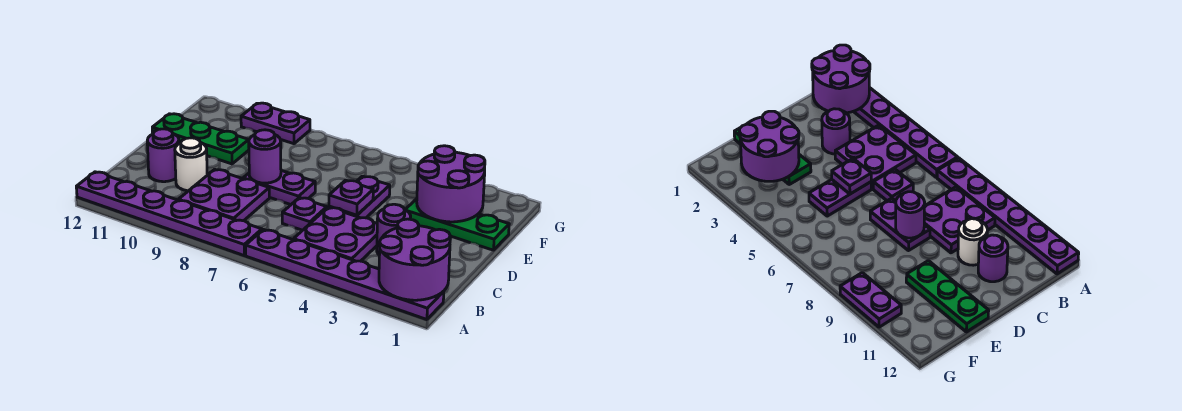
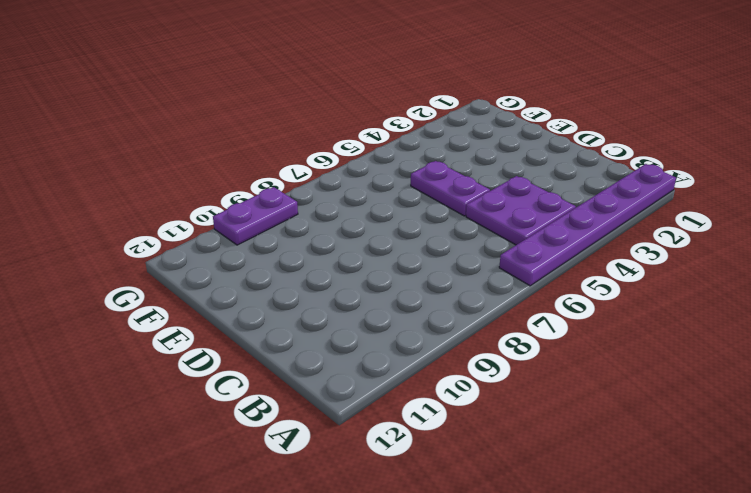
none -> purple plate A7:A12 level 1
none -> purple plate B8:C9 level 1
none -> purple round brick C3 level 1

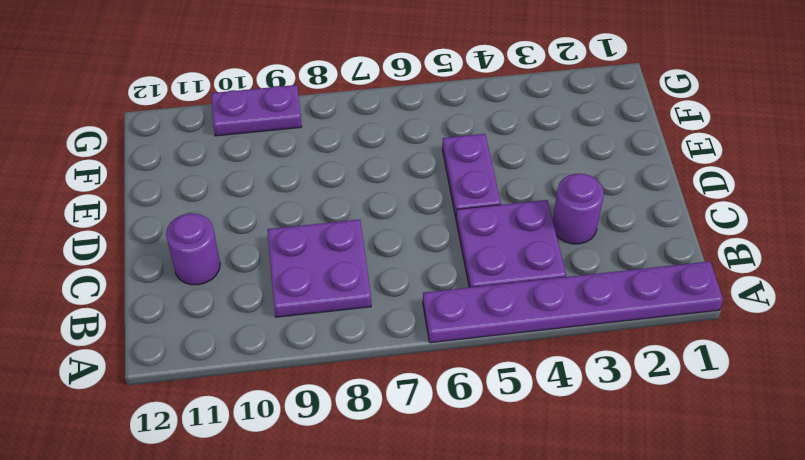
none -> purple plate A7:A12 level 1
none -> purple plate C6 level 1
none -> white round brick C10 level 1

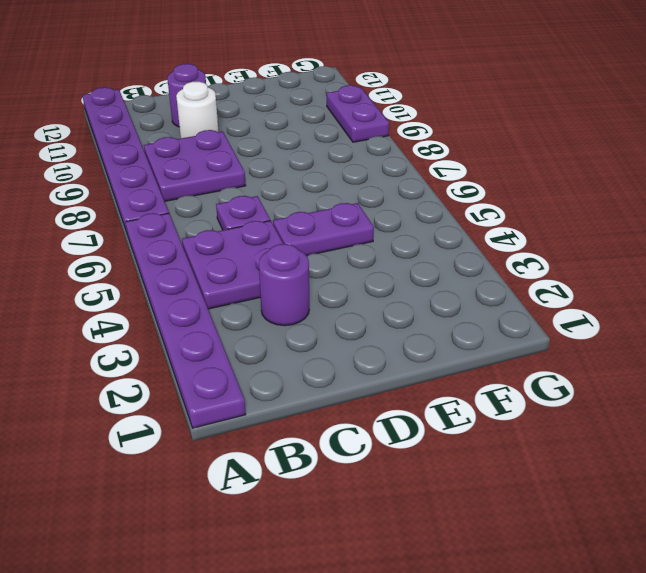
none -> purple plate D7:D8 level 1
none -> green plate E1:E3 level 1
none -> green plate E10:E12 level 1

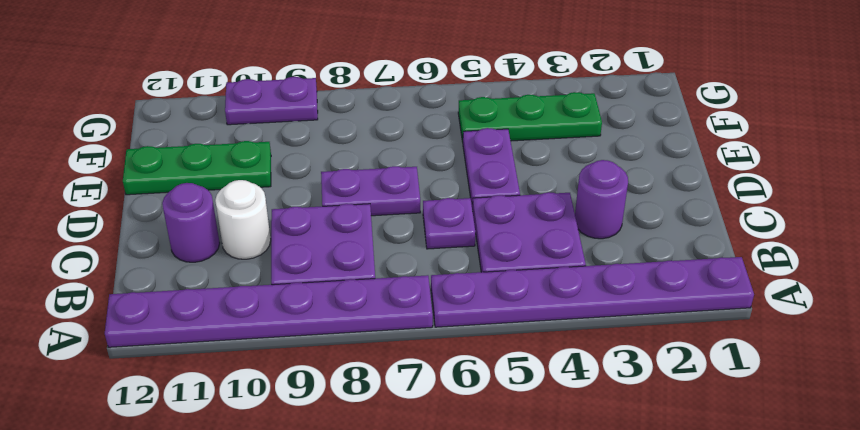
green plate F3:F5 level 1 -> green plate E1:E3 level 1
none -> purple round brick A1:B2 level 2
none -> purple plate D5 level 2
none -> purple round brick D8 level 2

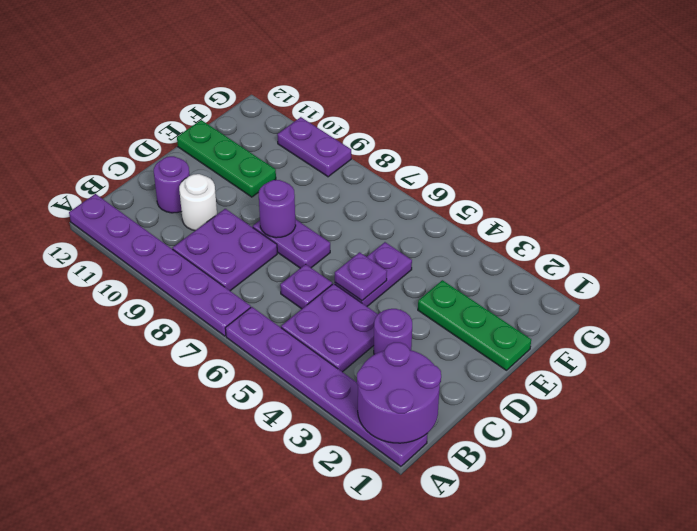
none -> purple round brick E2:F3 level 2

